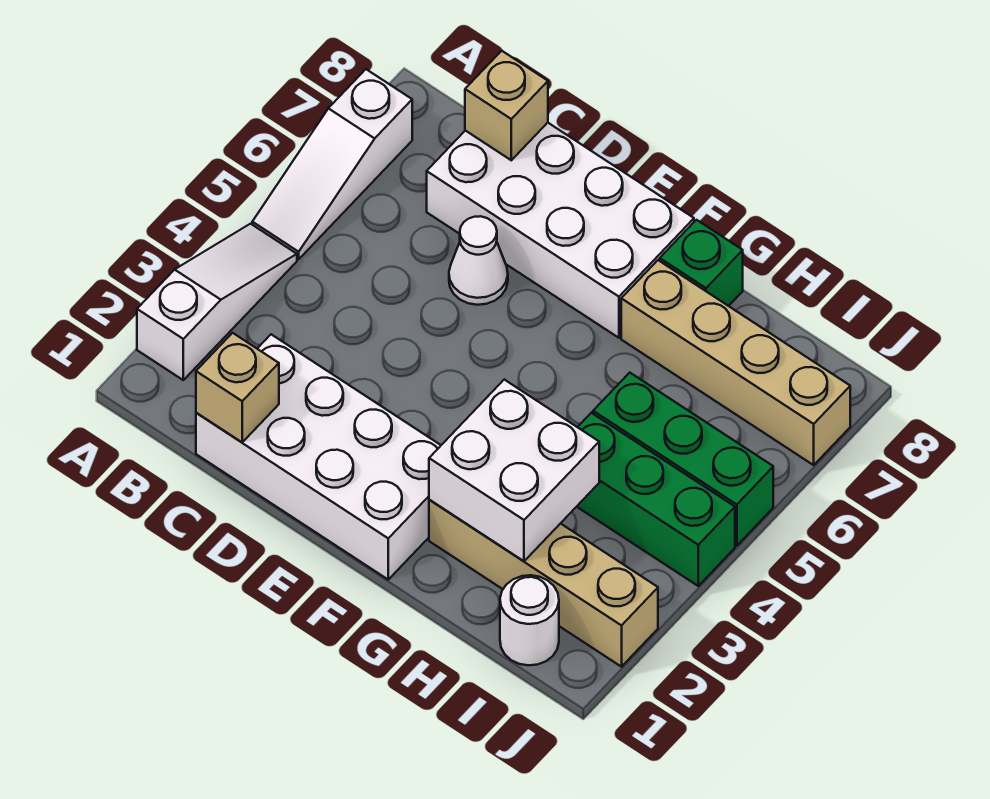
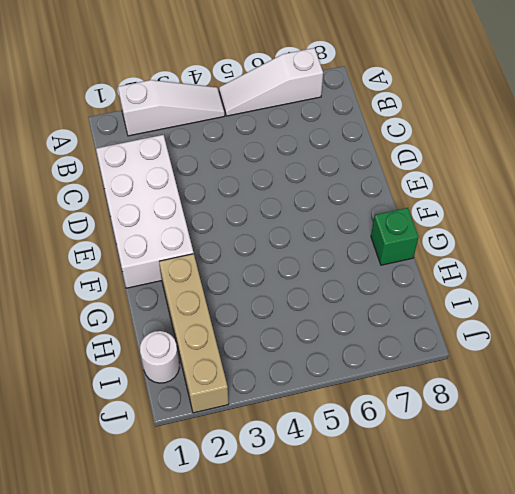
none -> white brick C7:F8 level 1
none -> white cone D6 level 1
none -> tan brick G7:J7 level 1

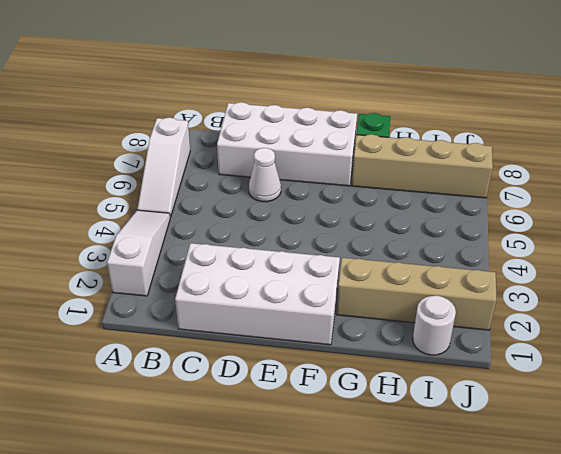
none -> green brick H4:J4 level 1
none -> green brick H5:J5 level 1
none -> tan brick C1 level 2

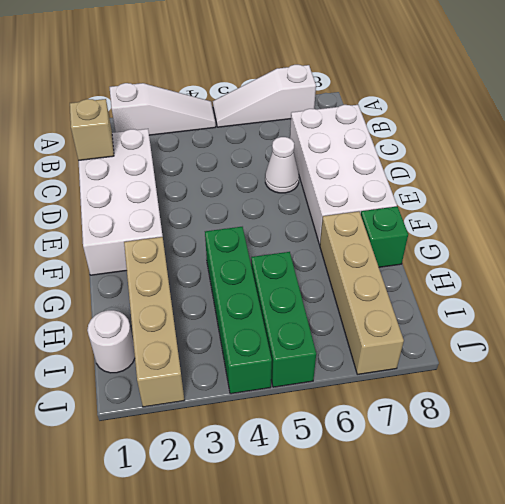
green brick G4:J4 level 1 -> green brick H4:J4 level 1
none -> tan brick C8 level 2
none -> white brick G2:H3 level 2

